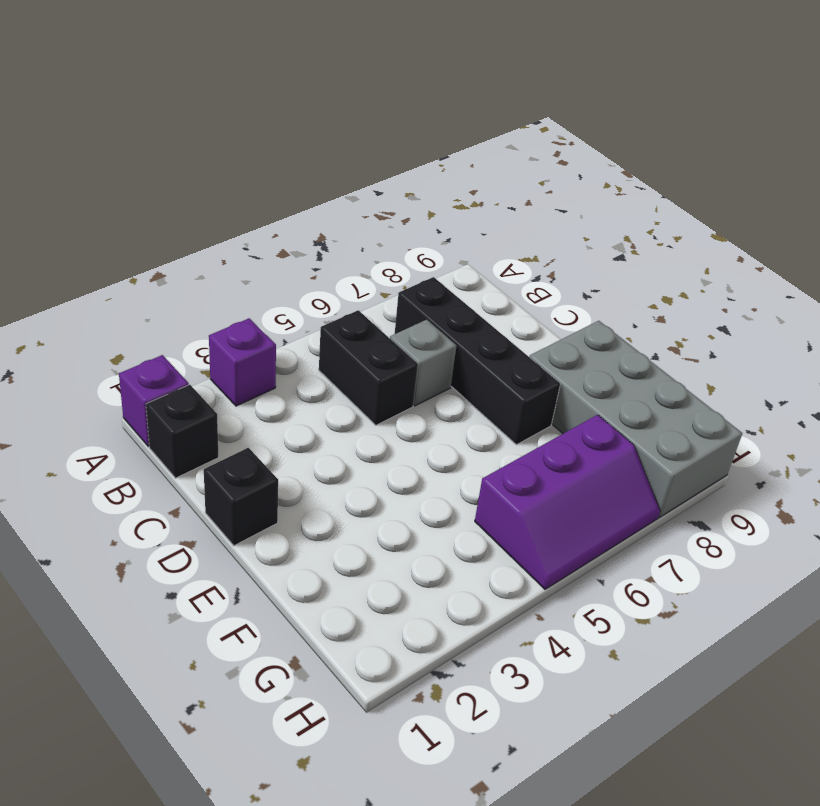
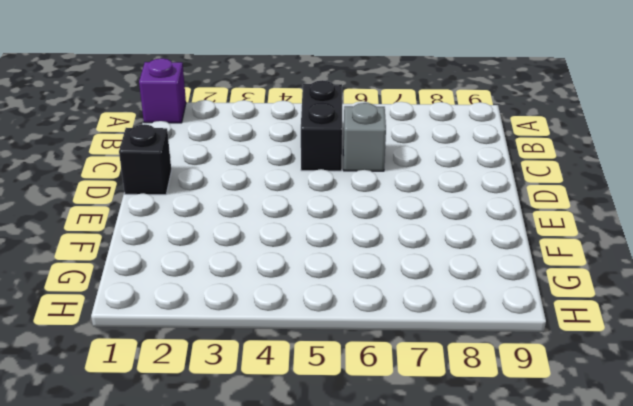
none -> purple brick A3 level 1
none -> black brick B1 level 1

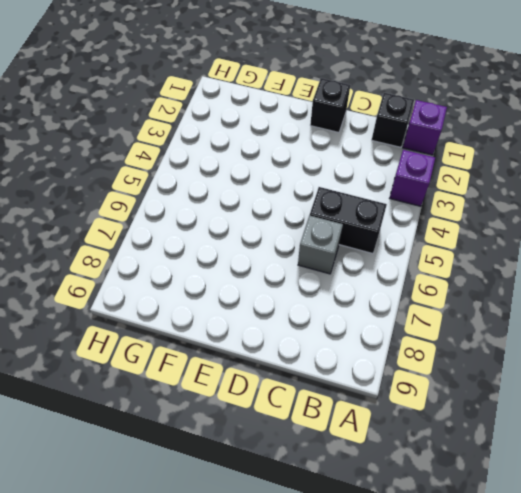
none -> black brick B7:E7 level 1
none -> grey brick E8:H9 level 1

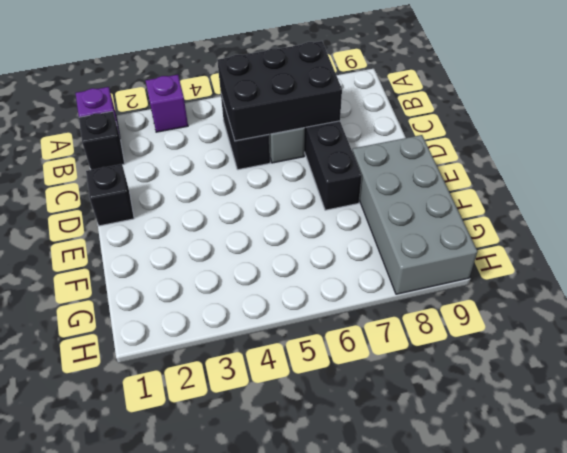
black brick B5:C7 level 2 -> none
none -> purple slope G5:H7 level 1 top G

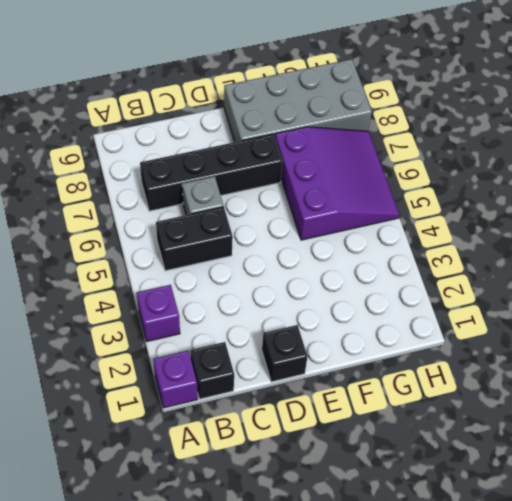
purple slope F5:H7 level 1 top F -> purple slope G5:H7 level 1 top G

